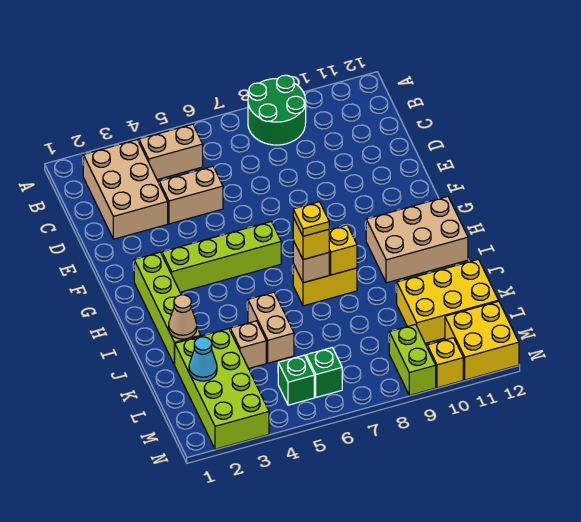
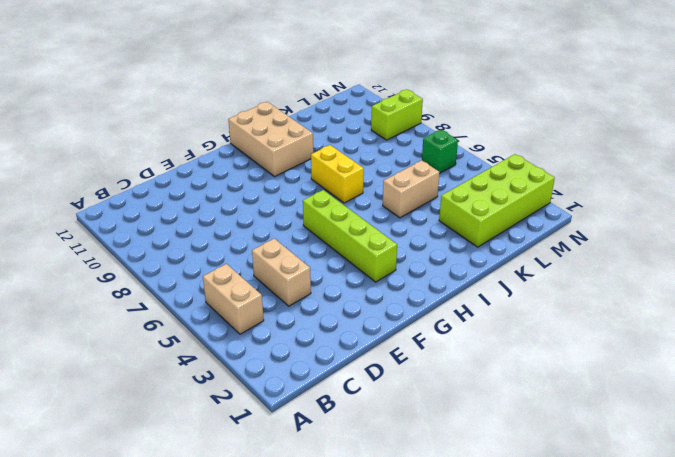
none -> green round brick A8:B9 level 1
none -> tan brick B2:D3 level 1
none -> lime brick G2:J2 level 1

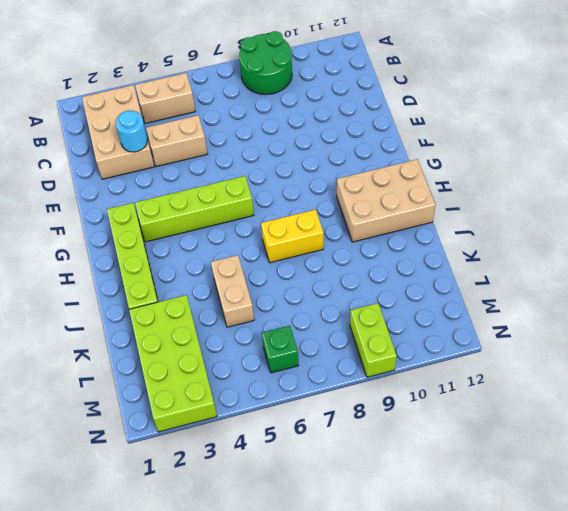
cyan round brick D3 level 2 -> none
none -> tan brick K4 level 1
none -> yellow brick K10:L12 level 1
none -> green brick M5 level 1

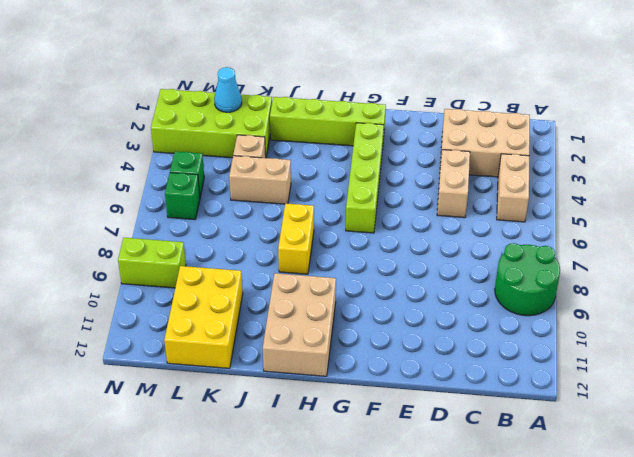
none -> yellow brick M11:N12 level 1
none -> yellow brick N10 level 1
none -> tan brick I7 level 2

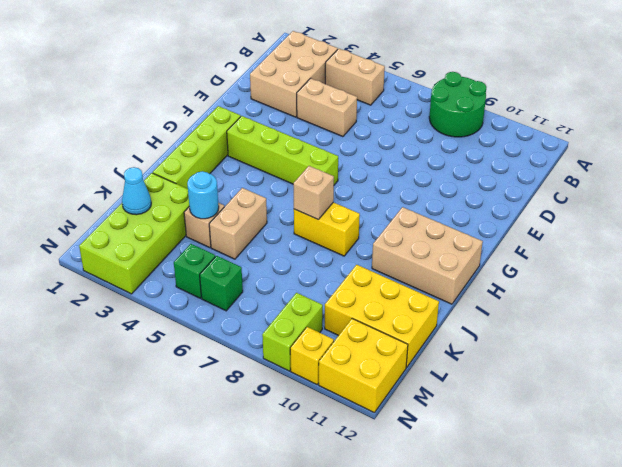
cyan round brick K4 level 2 -> none
none -> yellow brick I8 level 2
none -> tan cone J2 level 2
none -> yellow brick I7 level 3

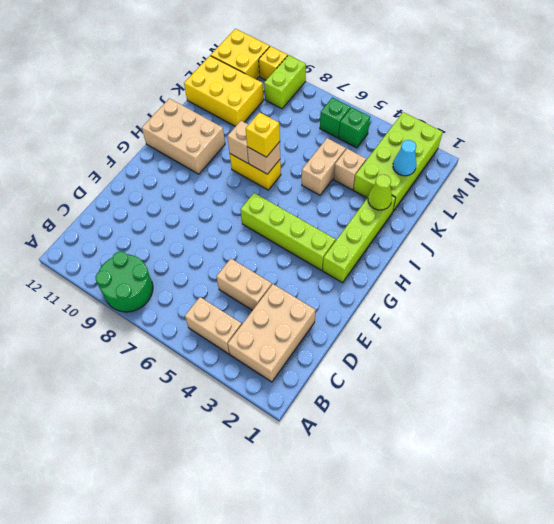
tan brick I8 level 2 -> yellow brick I8 level 2
lime cone J2 level 2 -> tan cone J2 level 2
none -> yellow plate I7 level 4

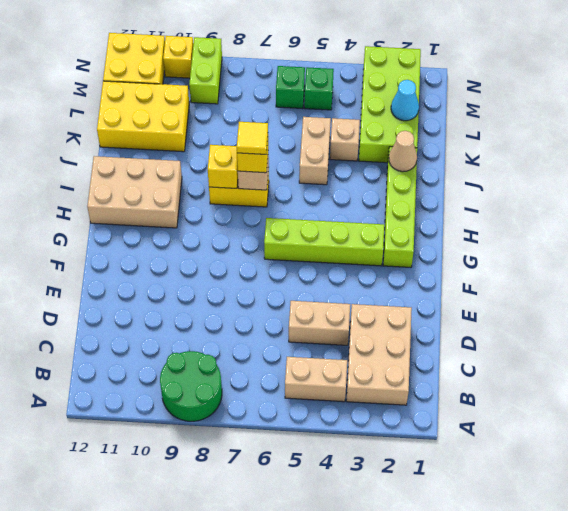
yellow tile I7 level 4 -> yellow plate I7 level 4

